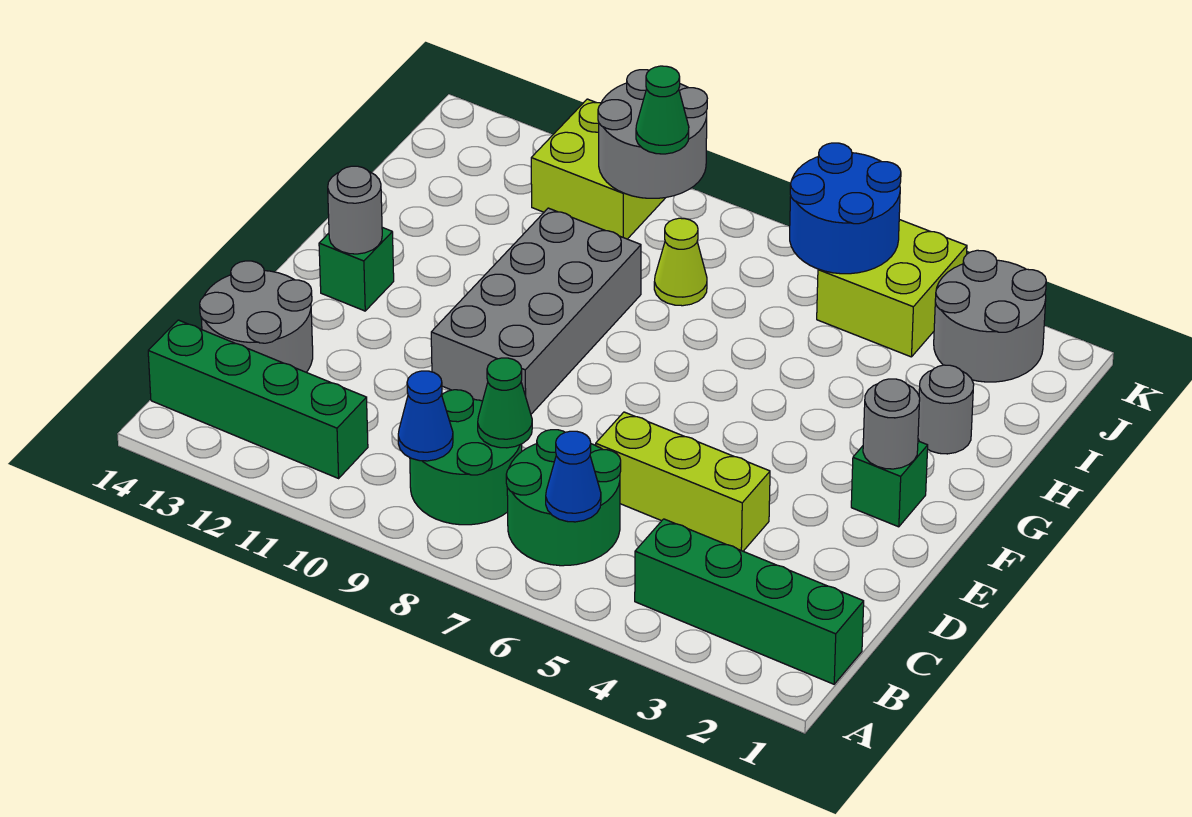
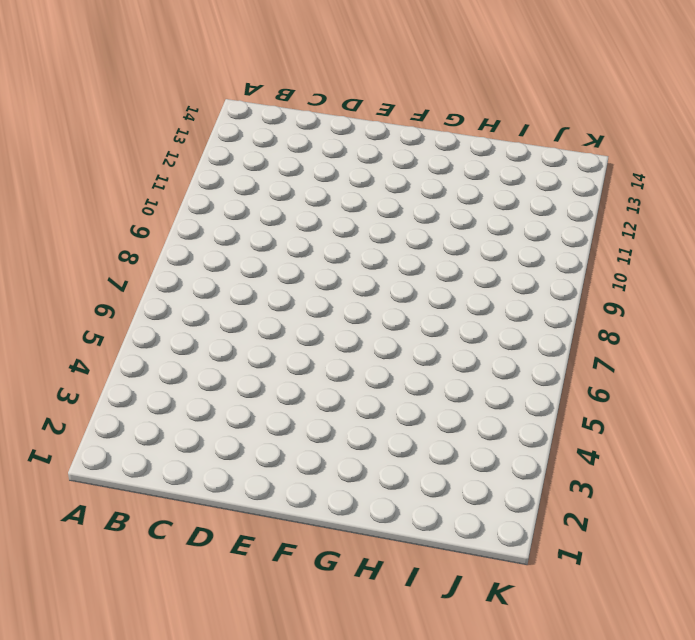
none -> green brick B1:B4 level 1
none -> green round brick B6:C7 level 1
none -> green round brick B8:C9 level 1

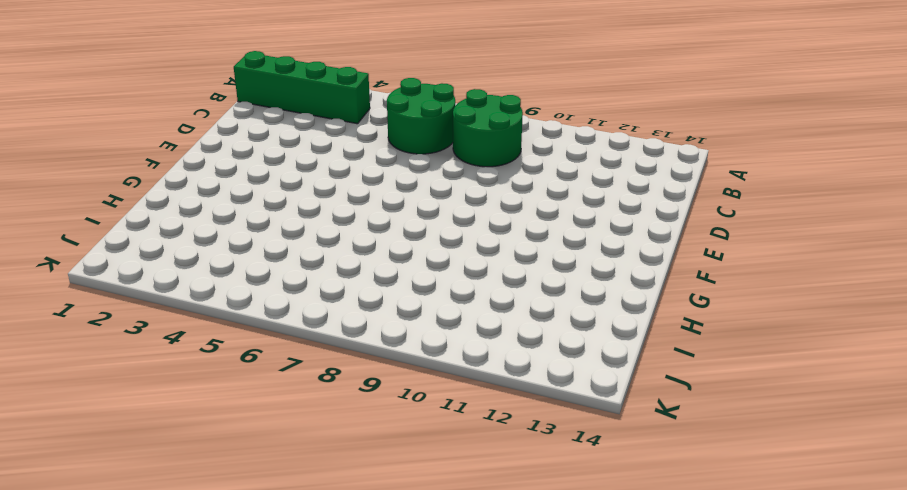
none -> green brick B11:B14 level 1
none -> grey round brick C13:D14 level 1
none -> lime brick D4:D6 level 1

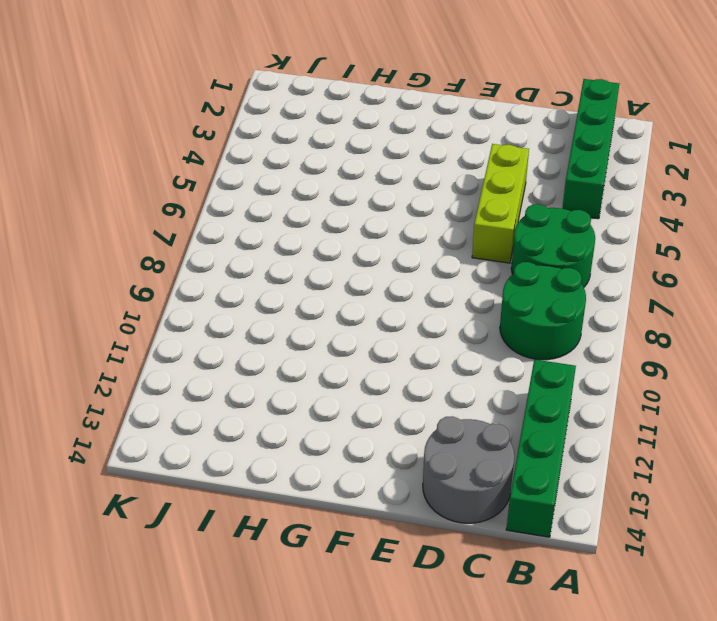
none -> grey brick E9:H10 level 1
none -> green brick F2 level 1
none -> green brick F13 level 1

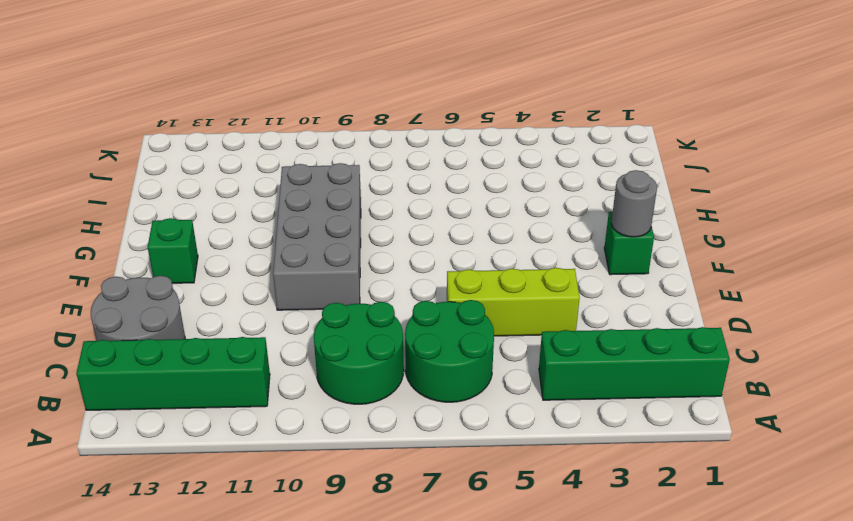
none -> grey round brick H2 level 1
none -> lime cone I8 level 1
none -> grey round brick J2:K3 level 1

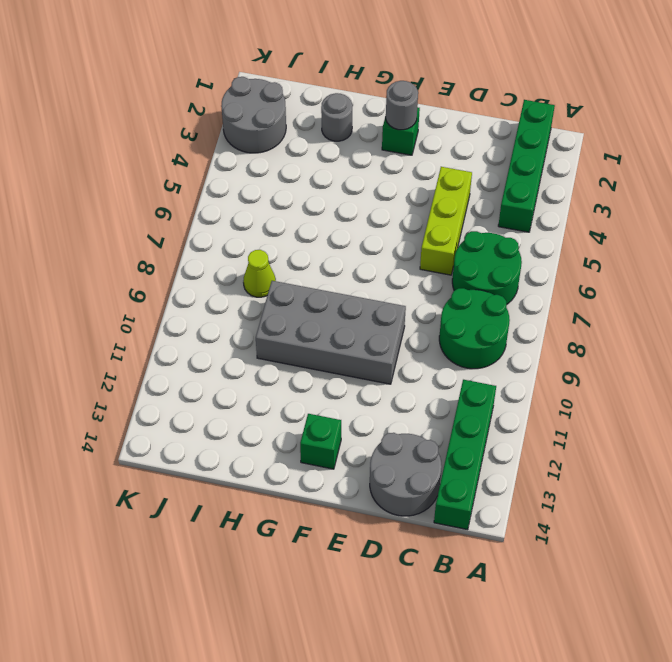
none -> lime brick J4:K5 level 1
none -> lime brick J10:K11 level 1
none -> blue cone B6 level 2

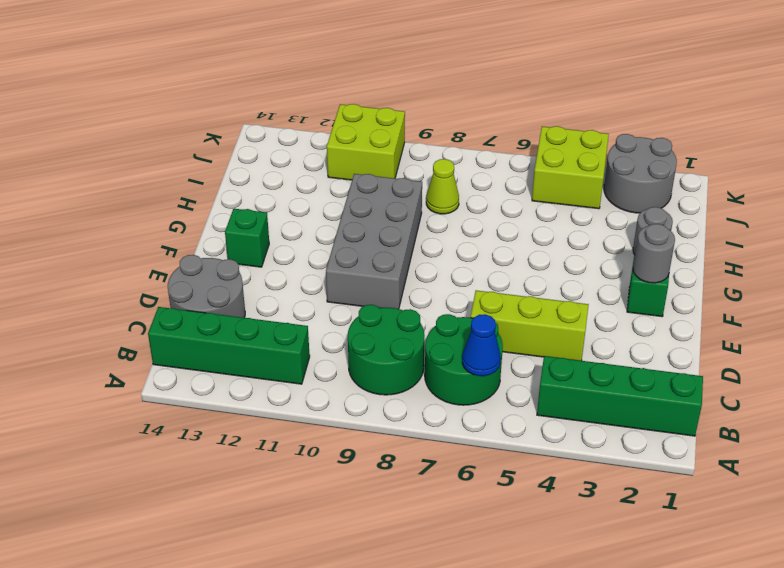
none -> blue cone B9 level 2
none -> green cone C8 level 2
none -> grey round brick F13 level 2

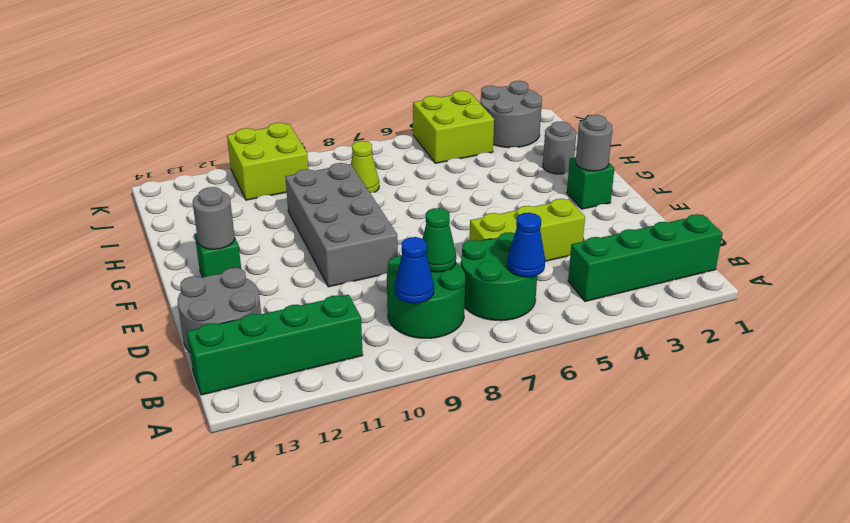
none -> blue round brick J5:K6 level 2
none -> grey round brick J9:K10 level 2
none -> green cone J9 level 3

